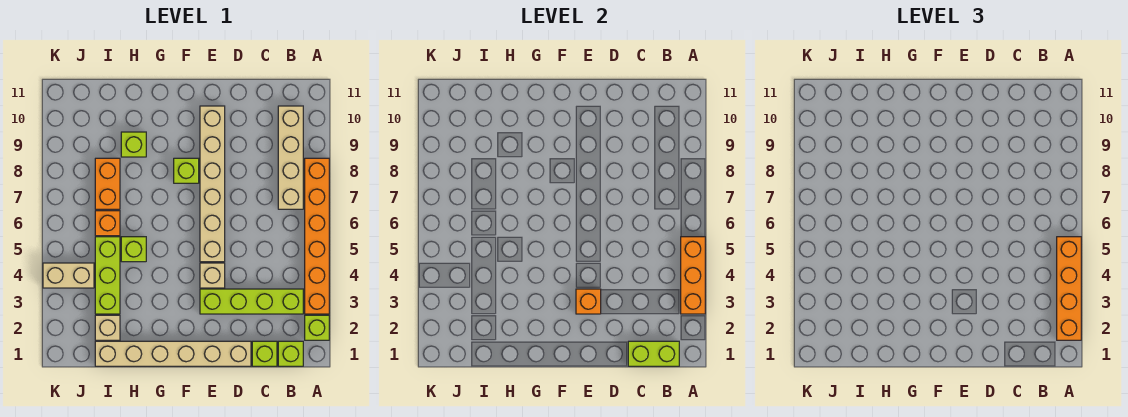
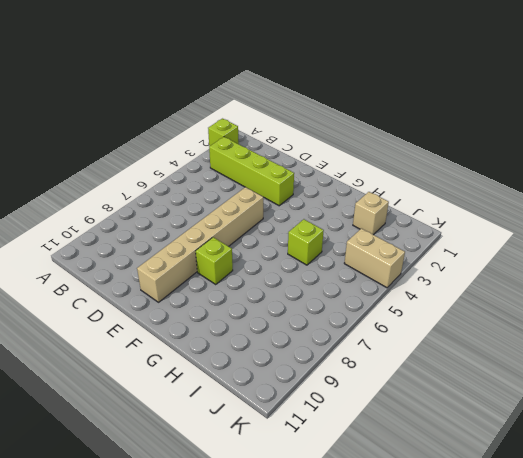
none -> orange brick A3:A8 level 1
none -> lime brick B1 level 1
none -> tan brick B7:B10 level 1

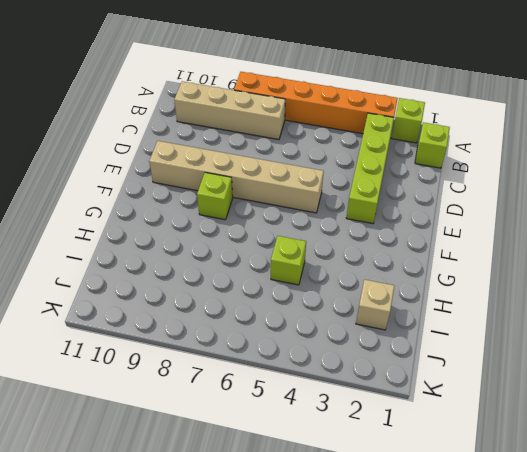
none -> lime brick C1 level 1
none -> tan brick D1:I1 level 1
none -> tan brick E4 level 1

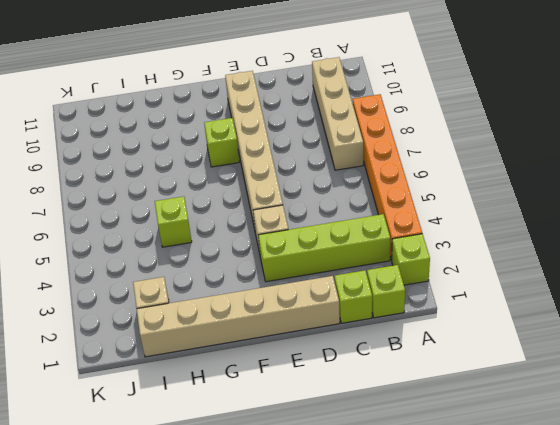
none -> lime brick H9 level 1
none -> lime brick I3:I5 level 1
none -> orange brick I6 level 1

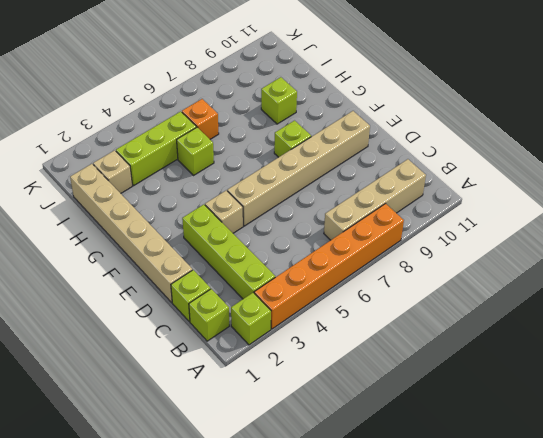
none -> orange brick I7:I8 level 1
none -> tan brick J4:K4 level 1
none -> orange brick A3:A5 level 2

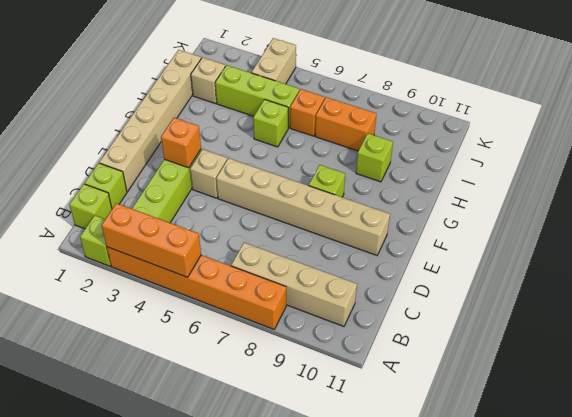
none -> lime brick B1:C1 level 2
none -> orange brick A2:A5 level 3

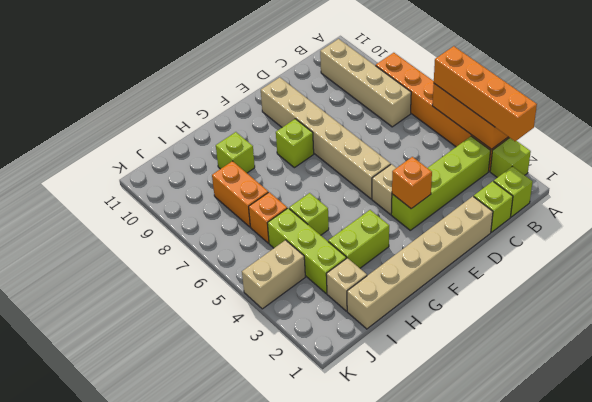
lime brick G3:H3 level 1 -> lime brick B1:C1 level 2

